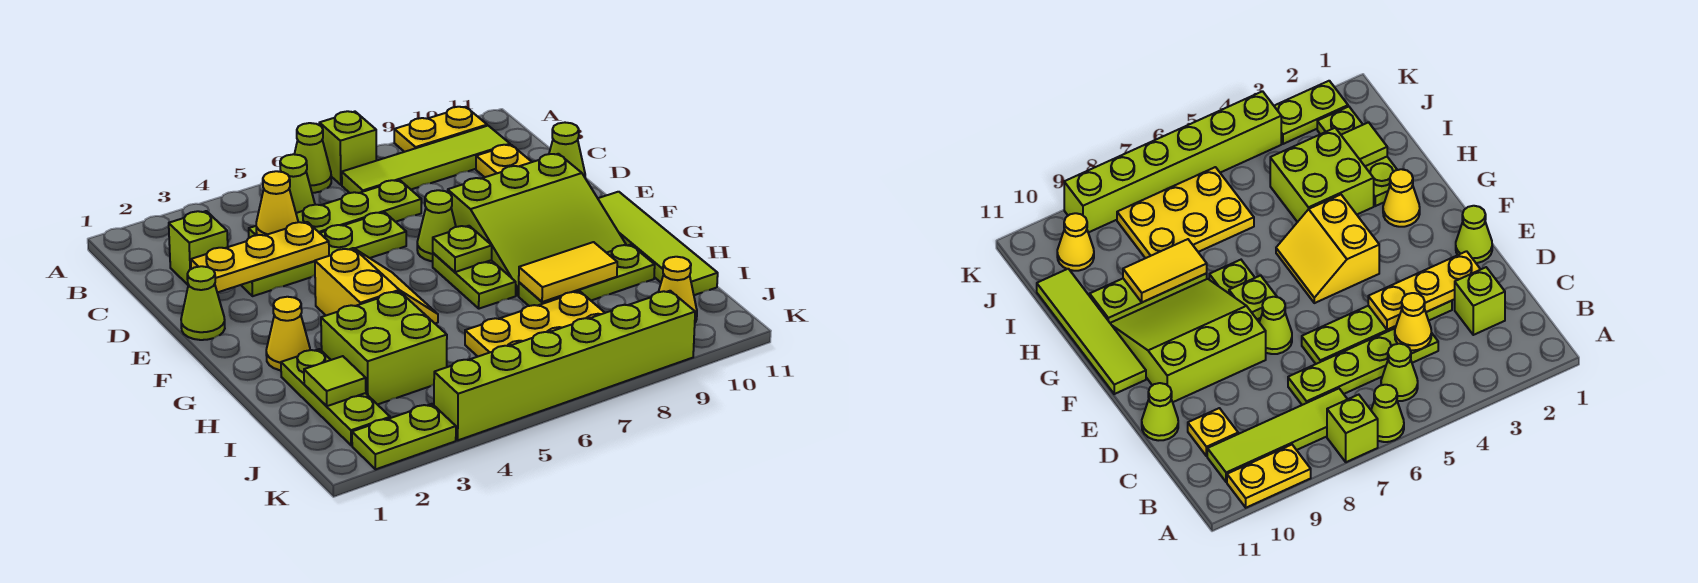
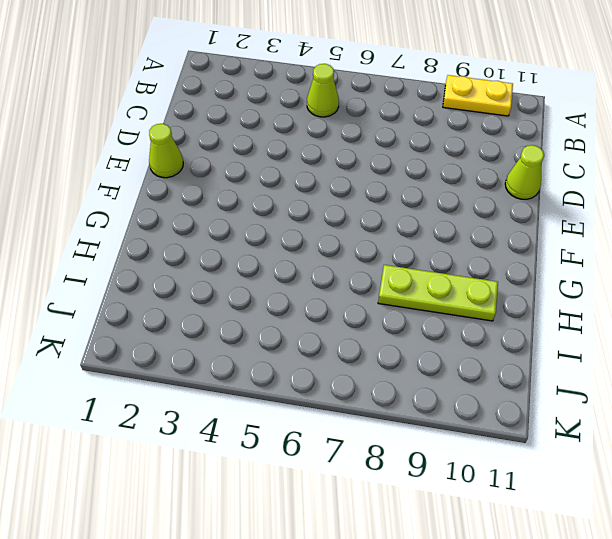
none -> lime cone A6 level 1
none -> lime brick A7 level 1
none -> lime tile B7:B10 level 1

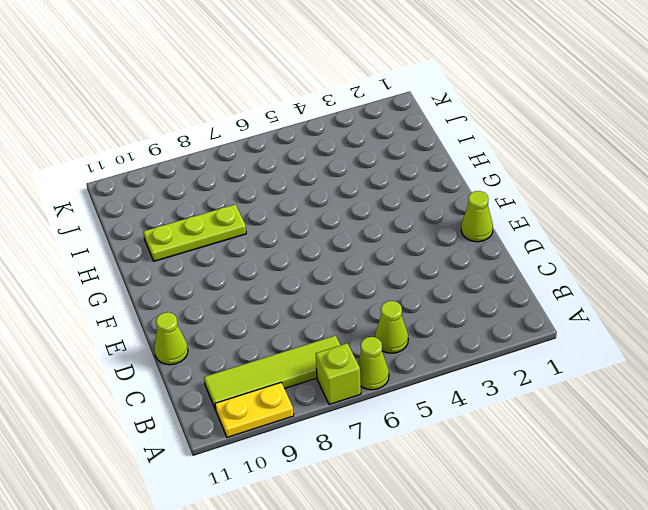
none -> lime brick C2 level 1
none -> lime plate C4:C7 level 1
none -> yellow plate C10 level 1

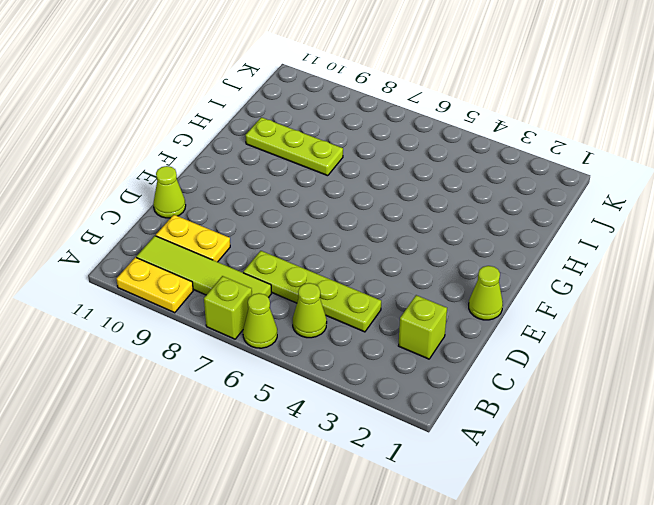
yellow plate C9:C10 level 1 -> yellow plate C10 level 1
none -> lime plate D3:D6 level 1
none -> lime cone E7 level 1
none -> lime slope E8:G10 level 1 top E

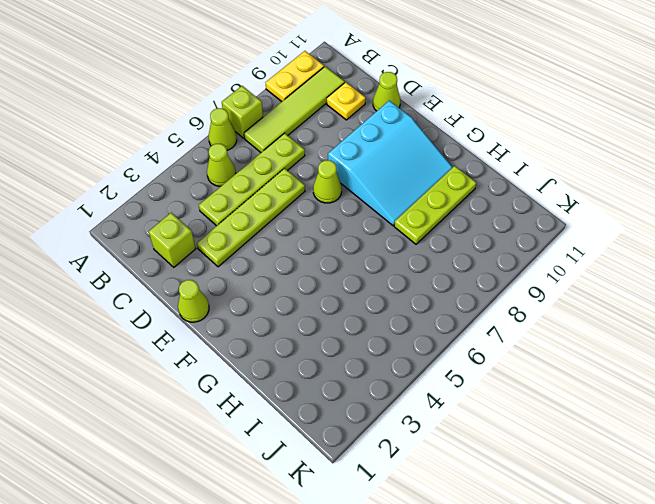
cyan slope E8:G10 level 1 top E -> lime slope E8:G10 level 1 top E
none -> yellow slope F4:G5 level 1 top 4
none -> lime plate F7:G7 level 1
none -> lime tile F11:I11 level 1

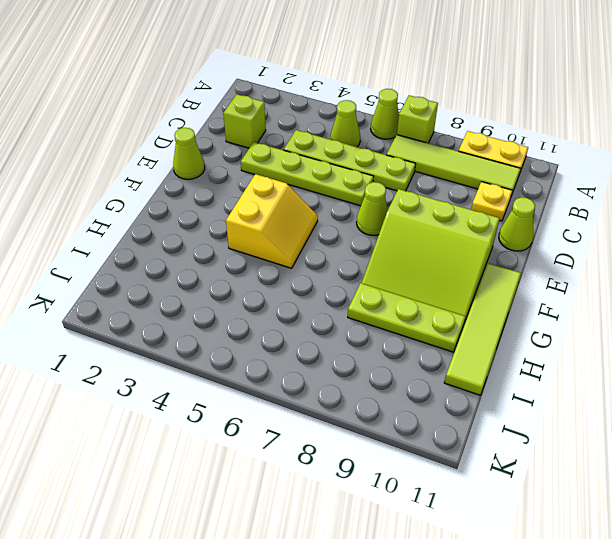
none -> lime plate F7:G7 level 1
none -> yellow cone G2 level 1
none -> lime plate H2:J2 level 1

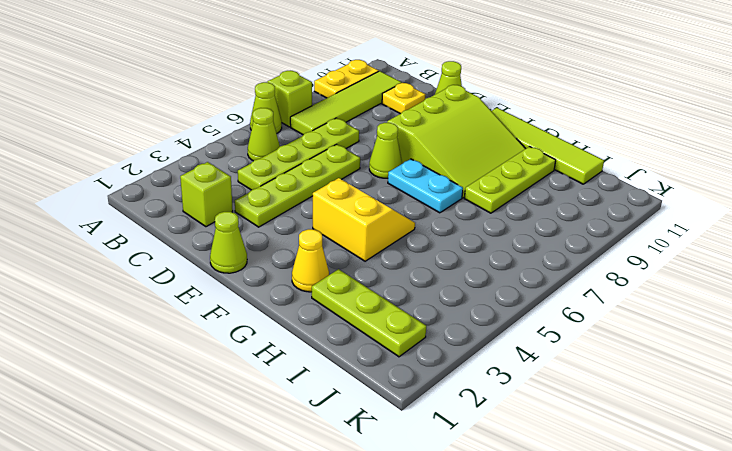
cyan plate F7:G7 level 1 -> lime plate F7:G7 level 1
none -> lime brick H3:I4 level 1
none -> yellow plate I6:J8 level 1
none -> yellow cone J10 level 1

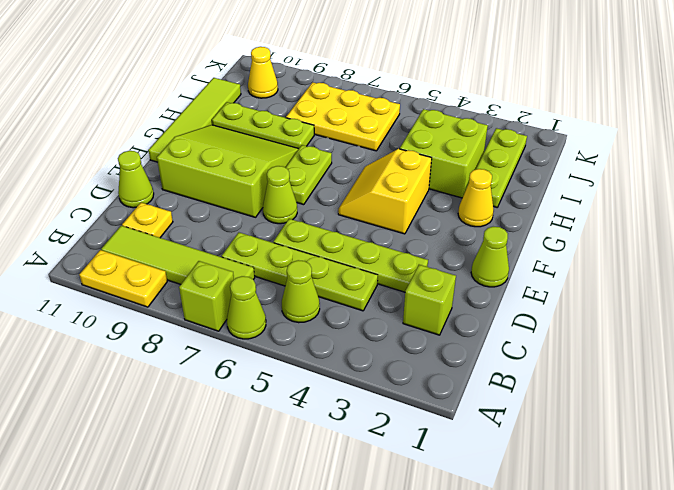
none -> lime plate K2:K3 level 1
none -> lime brick K4:K9 level 1
none -> yellow cone C4 level 2

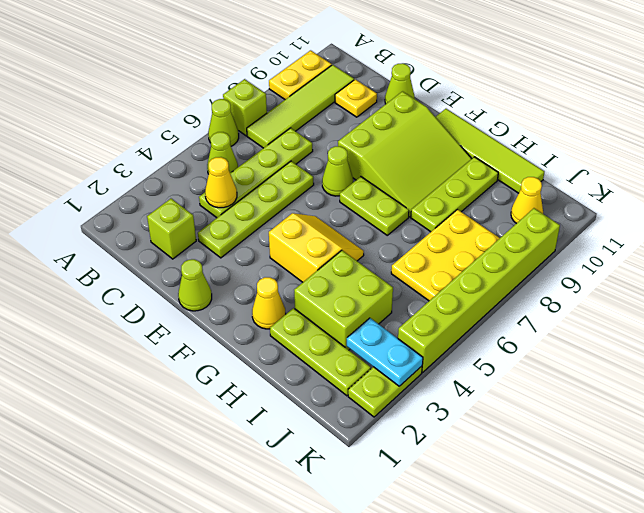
cyan plate J3:K3 level 2 -> none
none -> yellow plate D2:D4 level 2
none -> lime plate F7 level 2
none -> yellow tile H8:H9 level 2

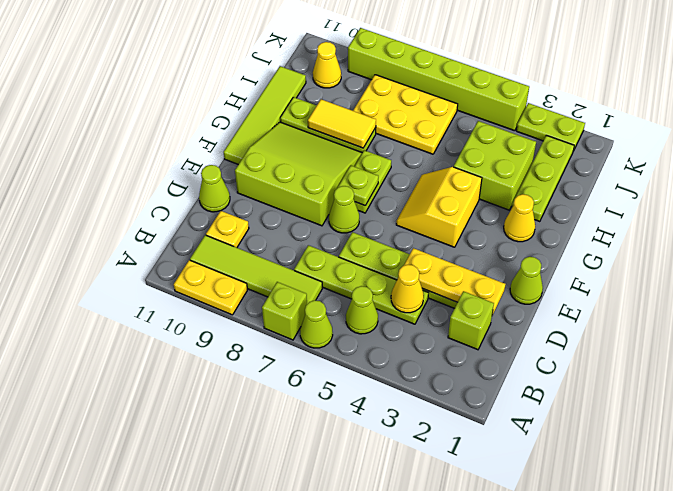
none -> lime tile I2 level 2

